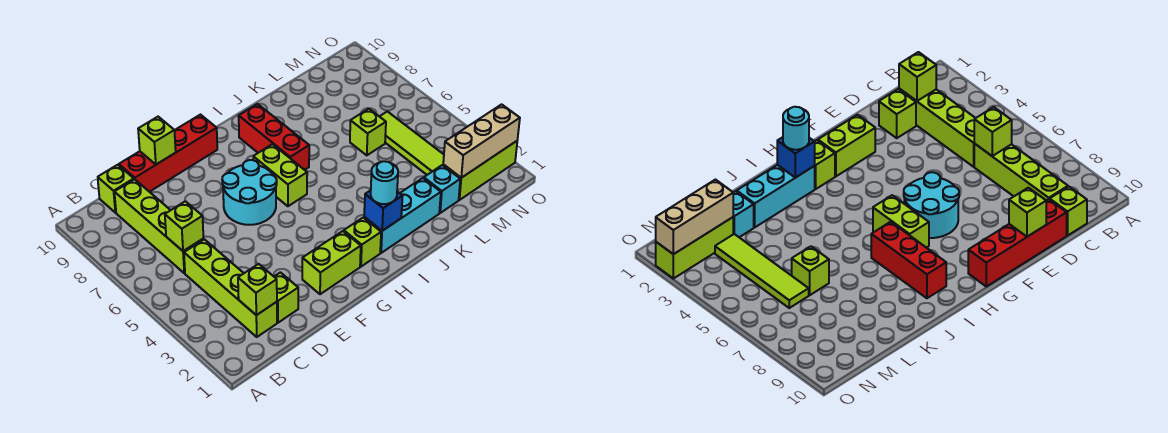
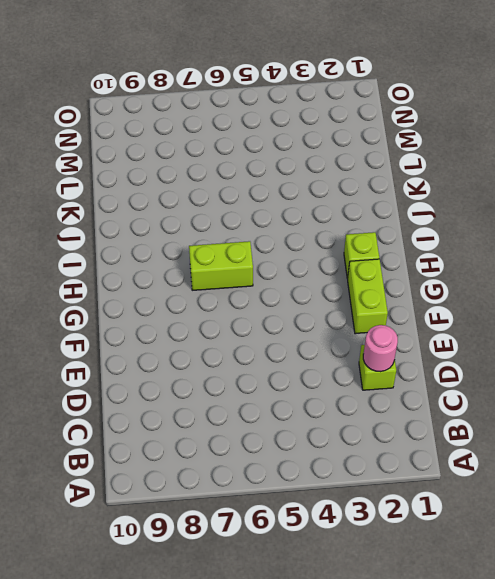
pink round brick D2 level 2 -> none
none -> lime brick C2:C5 level 1
none -> lime brick C6:C9 level 1
none -> lime brick C10 level 1

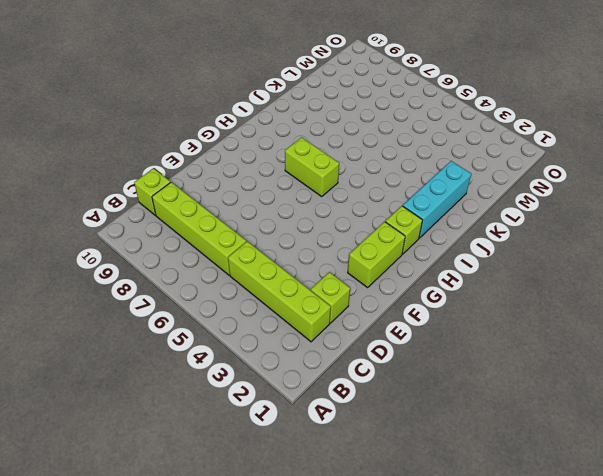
none -> red brick D10:G10 level 1
none -> cyan round brick F6:G7 level 1
none -> red brick I7:I9 level 1

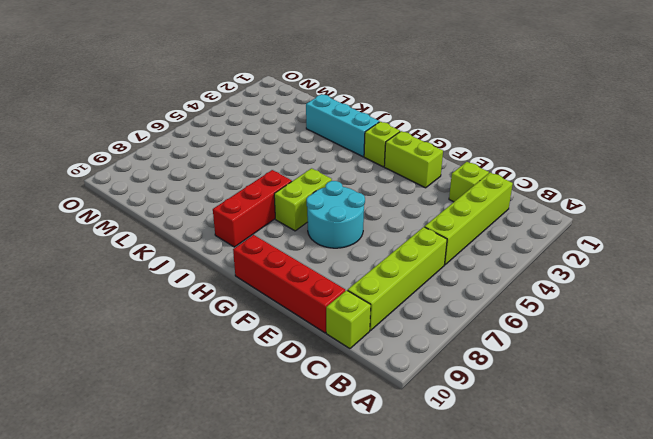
none -> cyan brick L2 level 1
none -> lime brick L6 level 1
none -> lime brick M2:O2 level 1

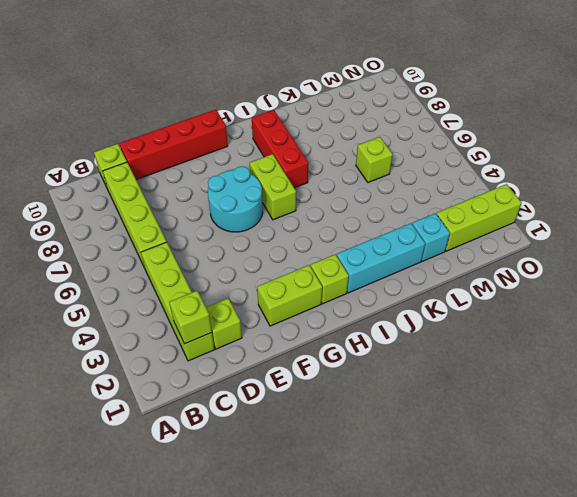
none -> lime tile M3:M6 level 1
none -> lime brick C6 level 2
none -> lime brick E10 level 2

